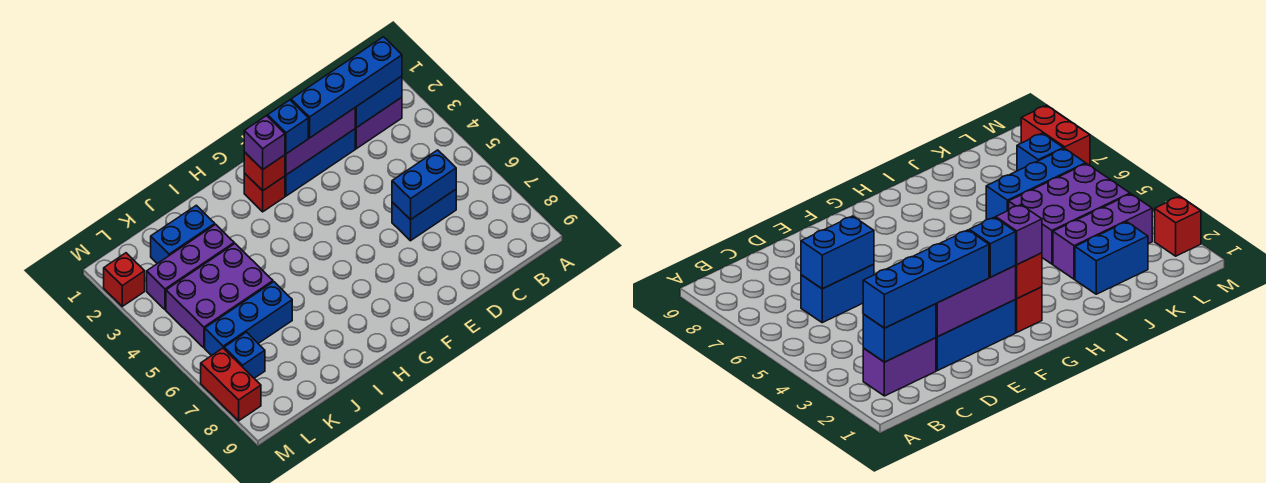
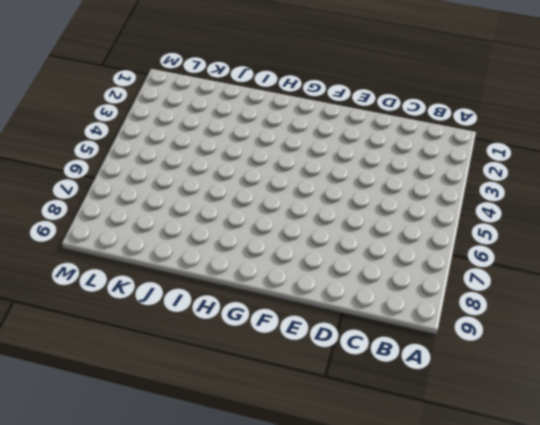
none -> purple brick B2:C2 level 1
none -> blue brick C6:D6 level 1
none -> blue brick D2:F2 level 1

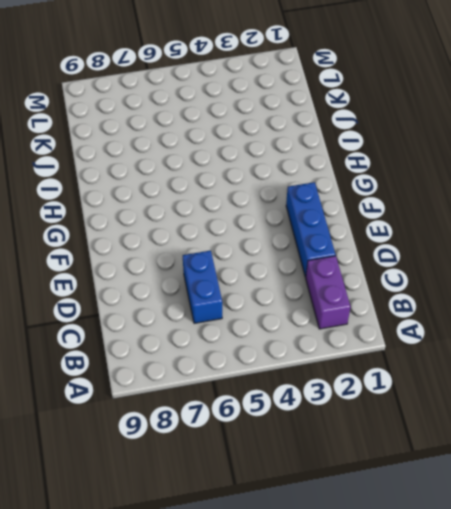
none -> red brick G2 level 1
none -> blue brick J2:K2 level 1
none -> purple brick J3:L3 level 1

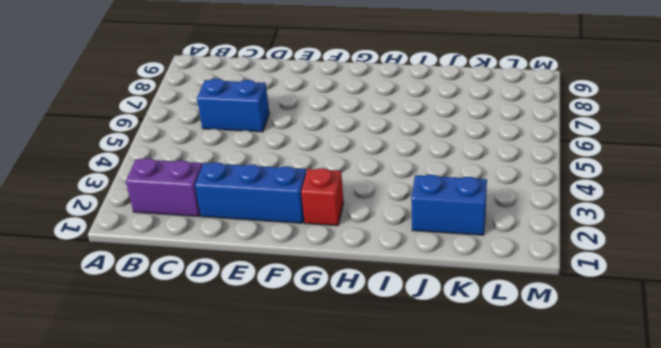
none -> purple brick J3:L3 level 1
none -> purple brick J4:L5 level 1
none -> blue brick J6:L6 level 1

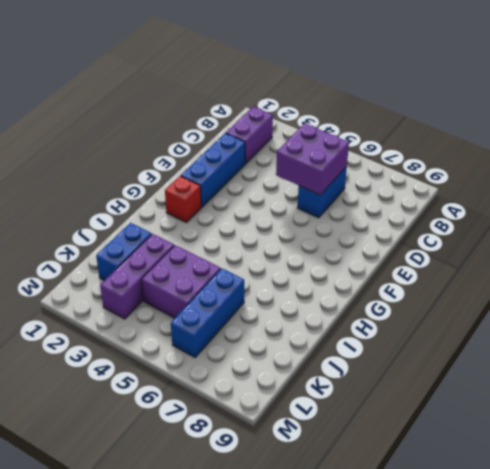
purple brick C5:D6 level 2 -> blue brick C6:D6 level 2
purple brick J4:K5 level 1 -> purple brick J4:L5 level 1
none -> blue brick L7 level 1
none -> red brick M2 level 1
none -> red brick M7:M8 level 1

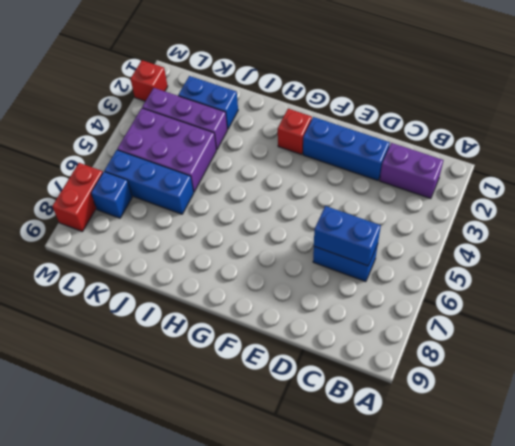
none -> blue brick B2:C2 level 2
none -> purple brick D2:F2 level 2
none -> red brick G2 level 2

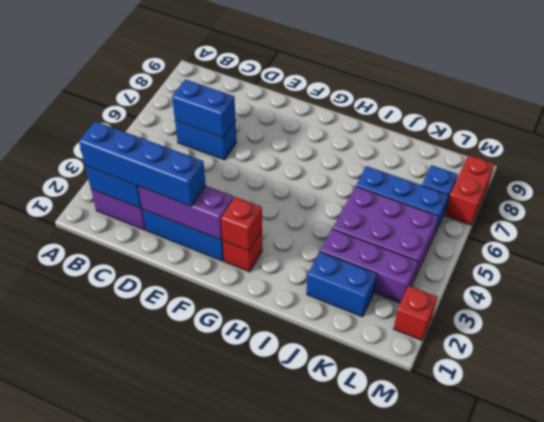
none -> blue brick F2 level 3
none -> purple brick G2 level 3

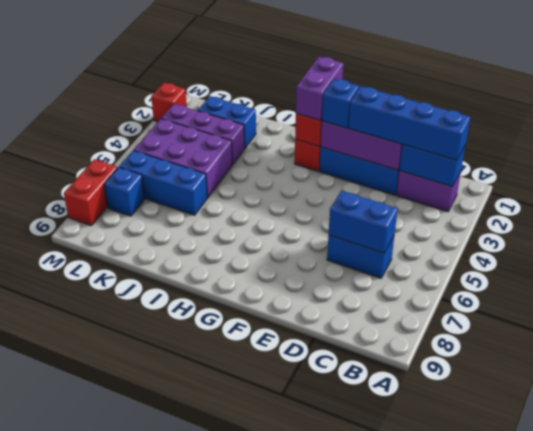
purple brick G1:G2 level 3 -> purple brick G2 level 3

